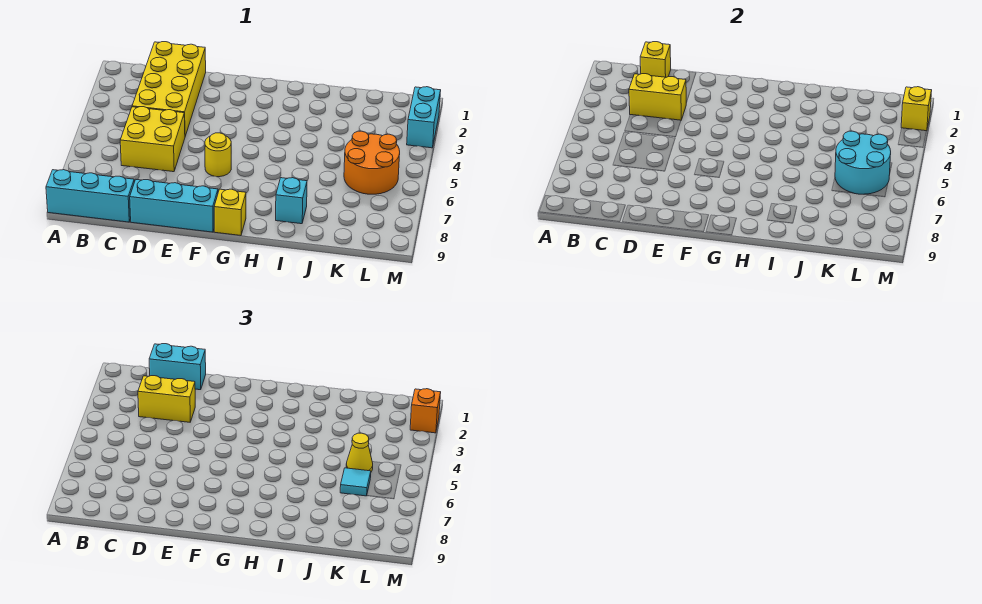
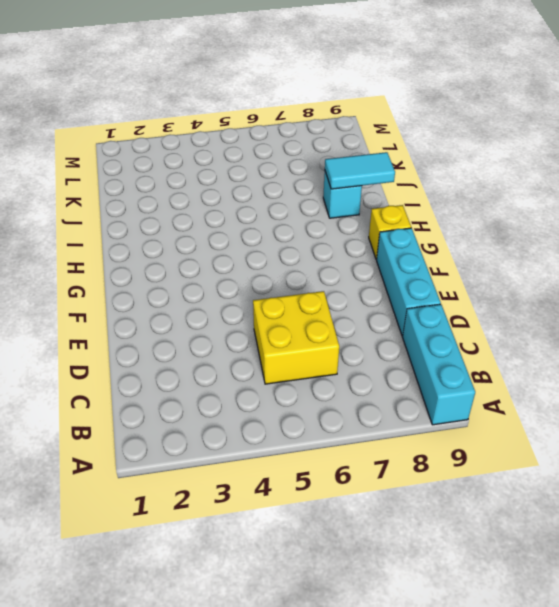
cyan tile I8:I9 level 2 -> none
none -> yellow brick C1:D4 level 1
none -> yellow round brick F6 level 1
none -> orange round brick K5:L6 level 1

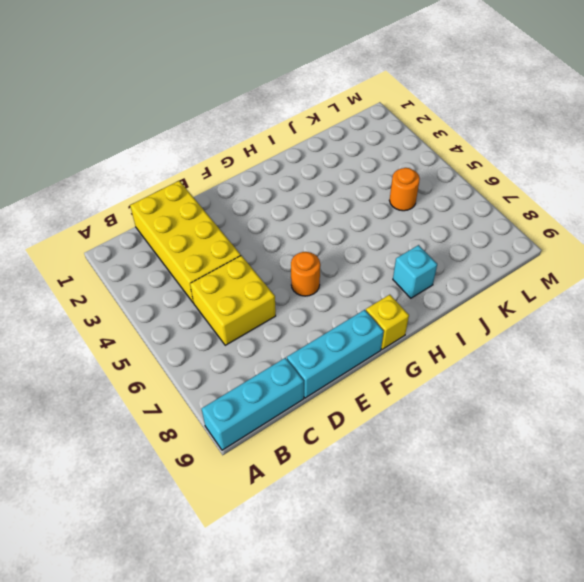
orange round brick F6 level 1 -> yellow round brick F6 level 1
orange round brick K5 level 1 -> orange round brick K5:L6 level 1
none -> cyan brick M2:M3 level 1
none -> yellow brick C1 level 2
none -> yellow brick C3:D3 level 2

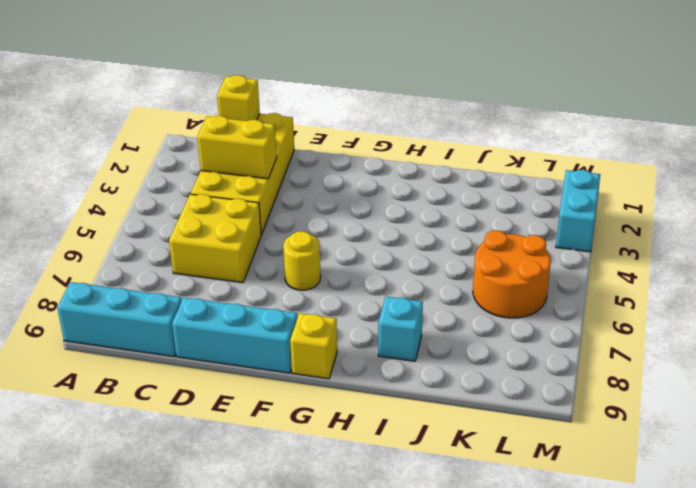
none -> cyan round brick K5:L6 level 2
none -> yellow brick M2 level 2
none -> cyan brick C1:D1 level 3

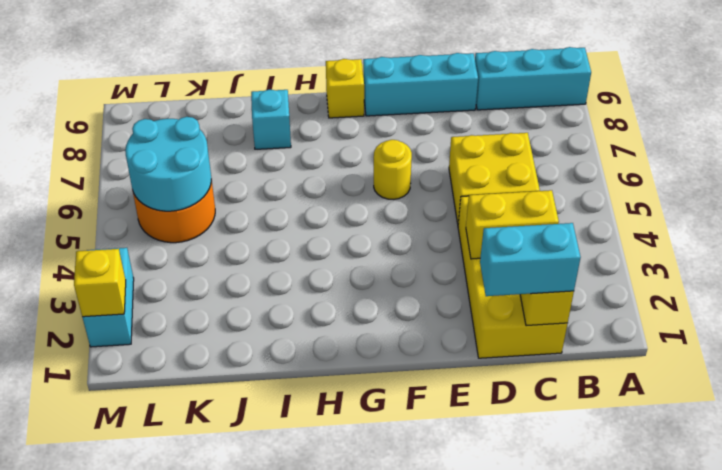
none -> yellow brick C3:D3 level 3
none -> yellow cone K5 level 3
none -> cyan tile K6 level 3

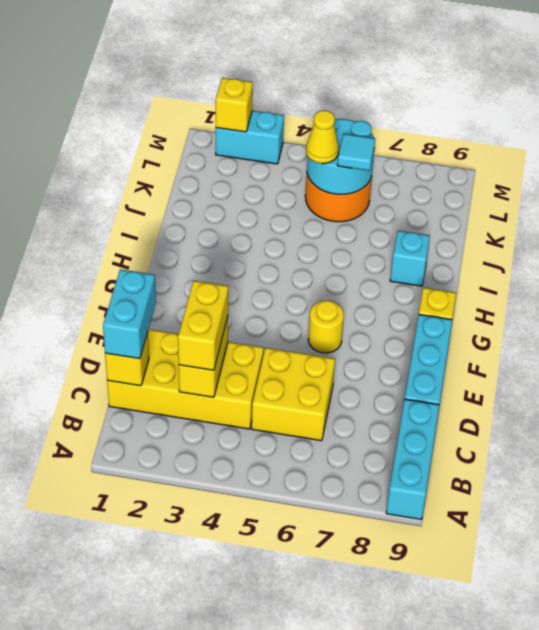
none -> orange brick M2 level 3

